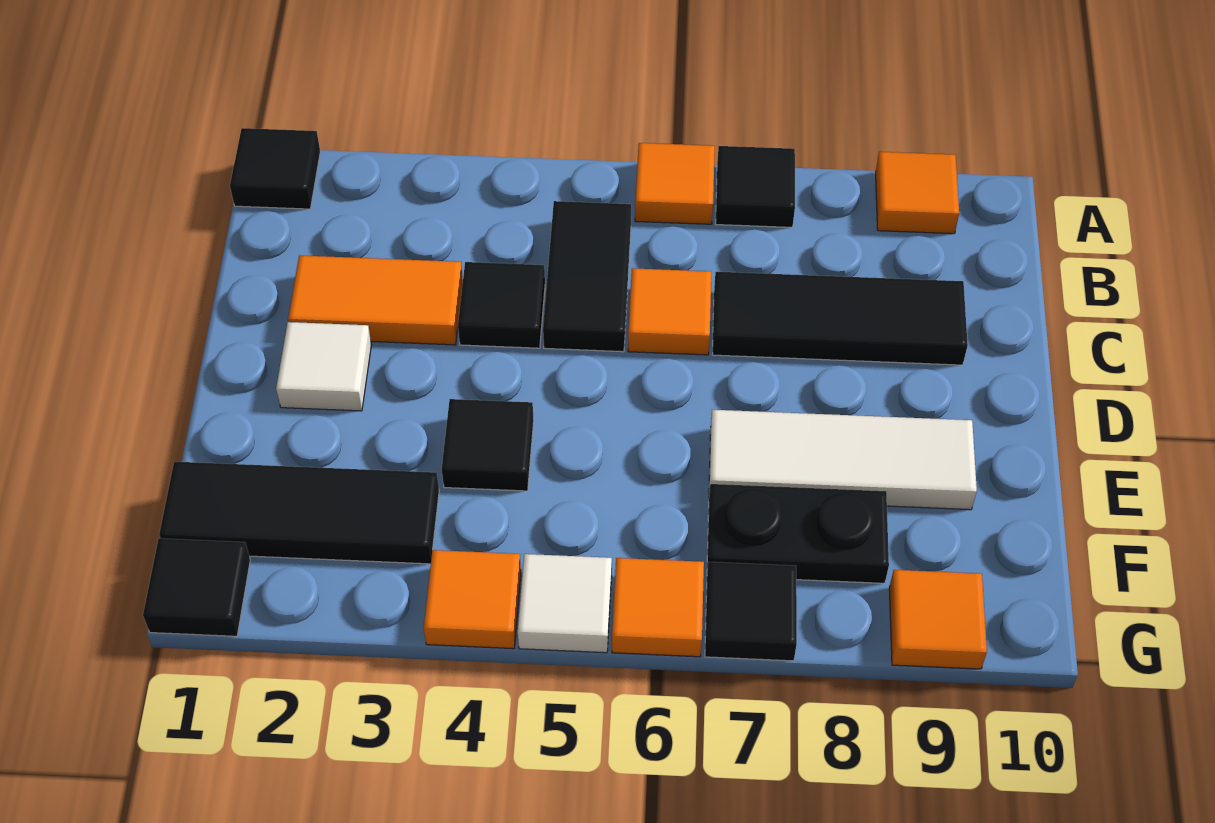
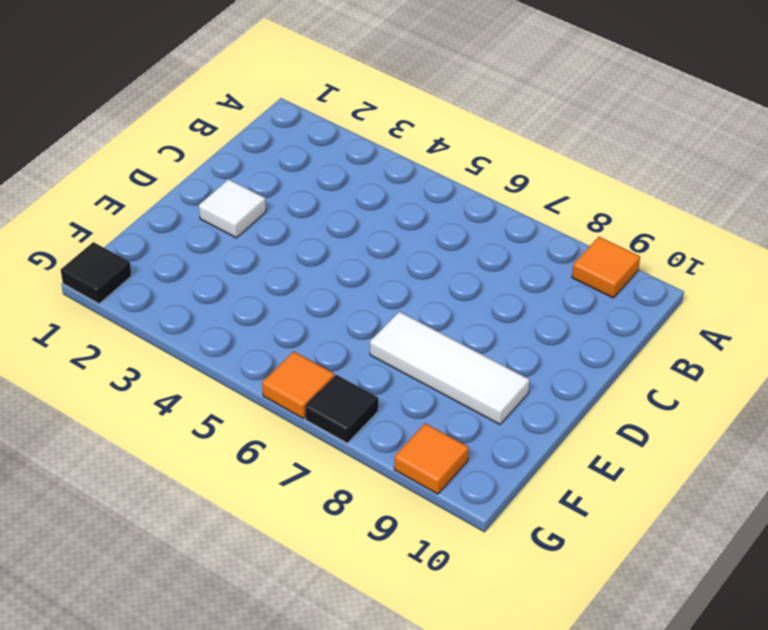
none -> black tile A1 level 1
none -> orange tile A6 level 1
none -> black tile A7 level 1

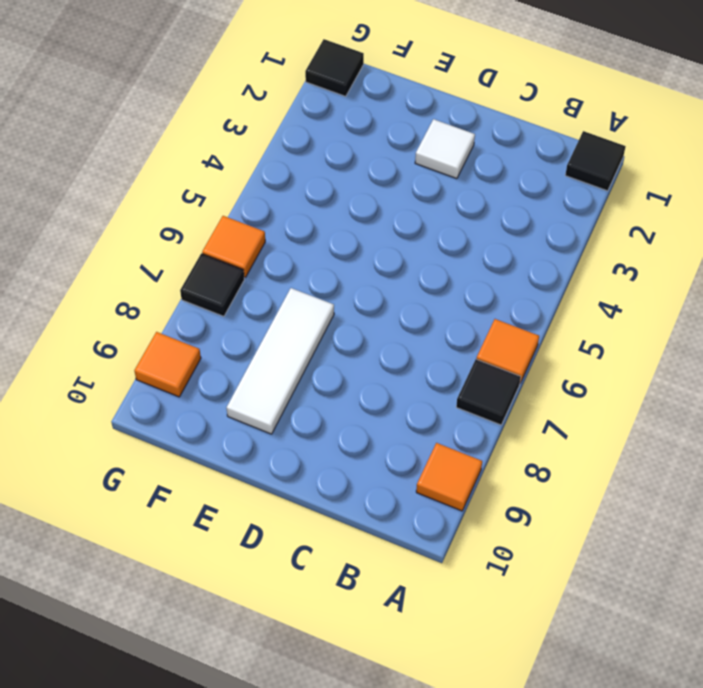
none -> black tile B5:C5 level 1
none -> orange tile C2:C3 level 1
none -> black tile C4 level 1

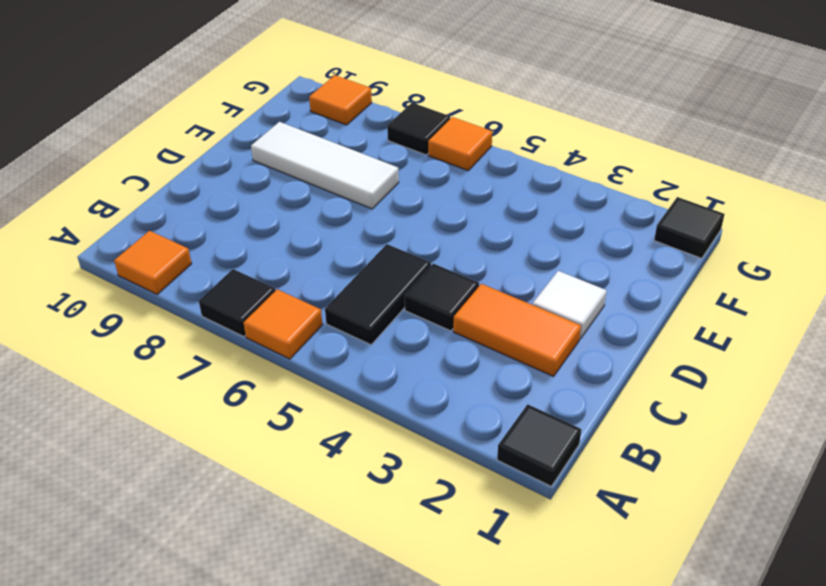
none -> orange tile C6 level 1
none -> black tile C7:C9 level 1
none -> black tile E4 level 1

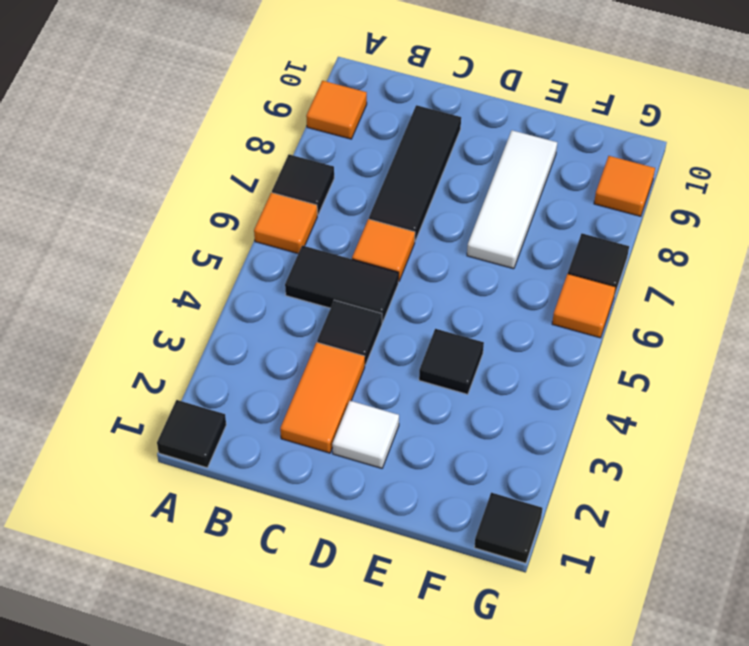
none -> black tile F1:F3 level 1
none -> black plate F7:F8 level 1
none -> orange tile G4 level 1

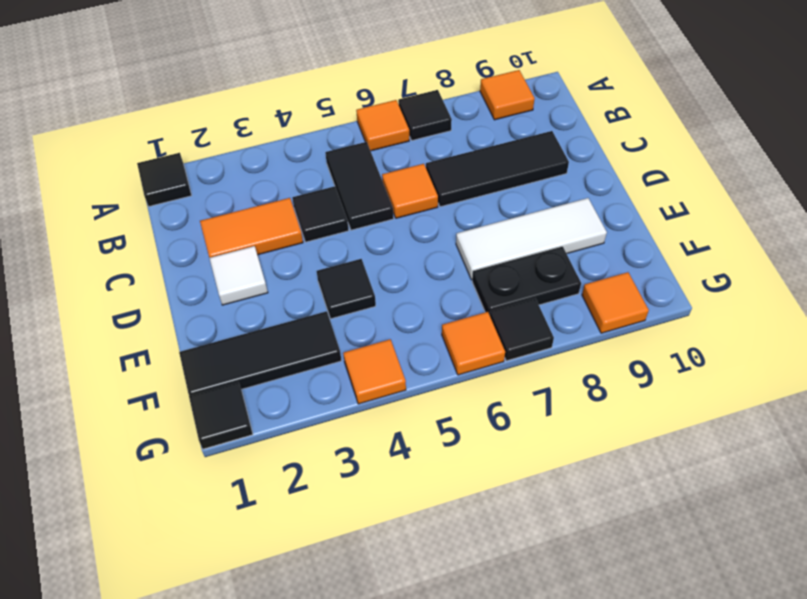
none -> white tile G5 level 1

